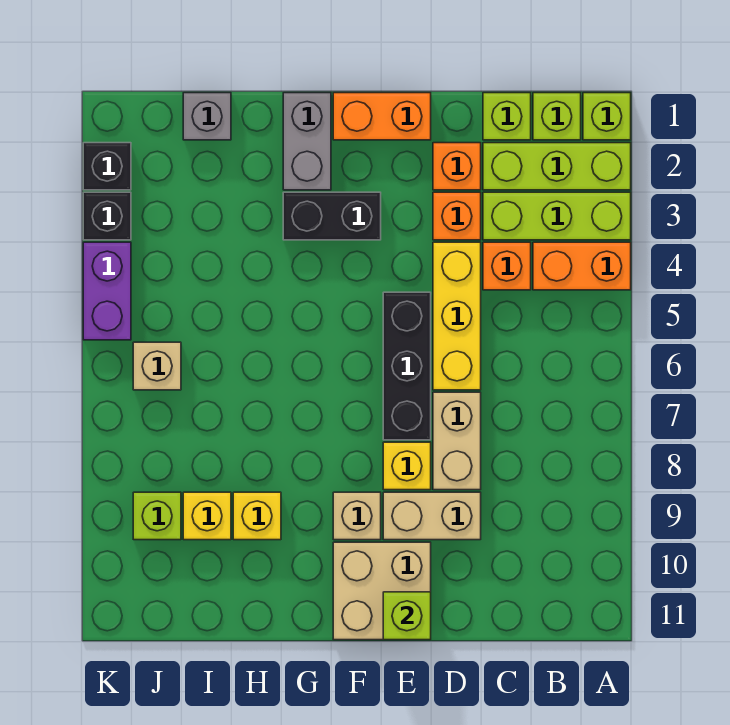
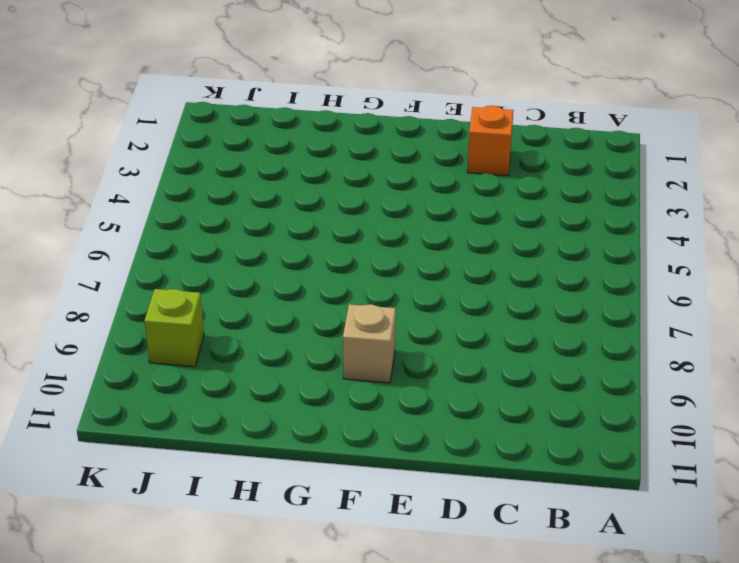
none -> lime brick A1 level 1
none -> lime brick A2:C2 level 1
none -> lime brick A3:C3 level 1

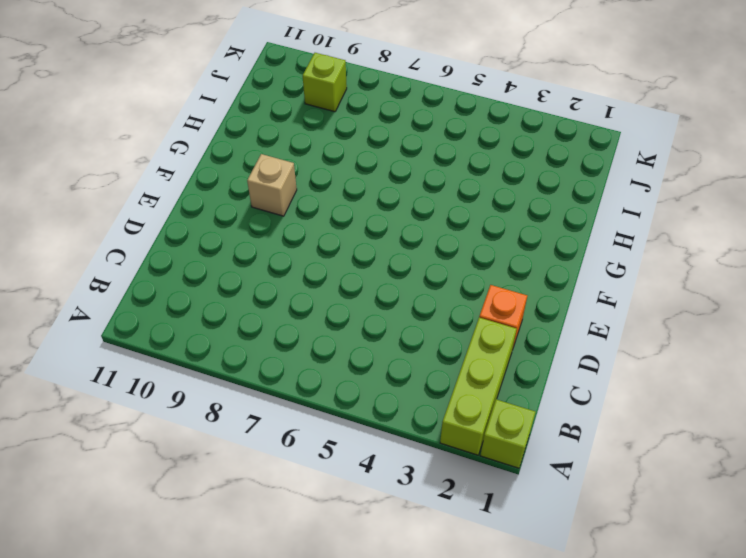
none -> lime brick A3:C3 level 1
none -> orange brick A4:B4 level 1
none -> lime brick B1 level 1

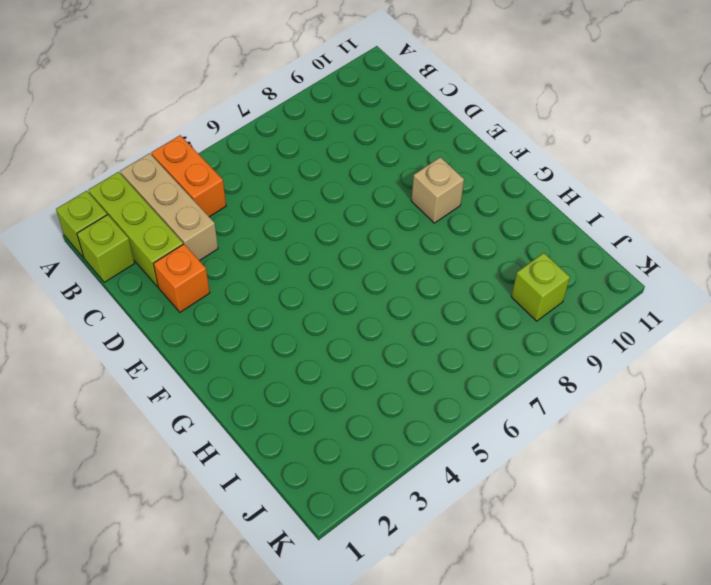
tan brick A3:C3 level 1 -> lime brick A3:C3 level 1
none -> lime brick C1 level 1
none -> orange brick C4 level 1
none -> orange brick D3 level 1

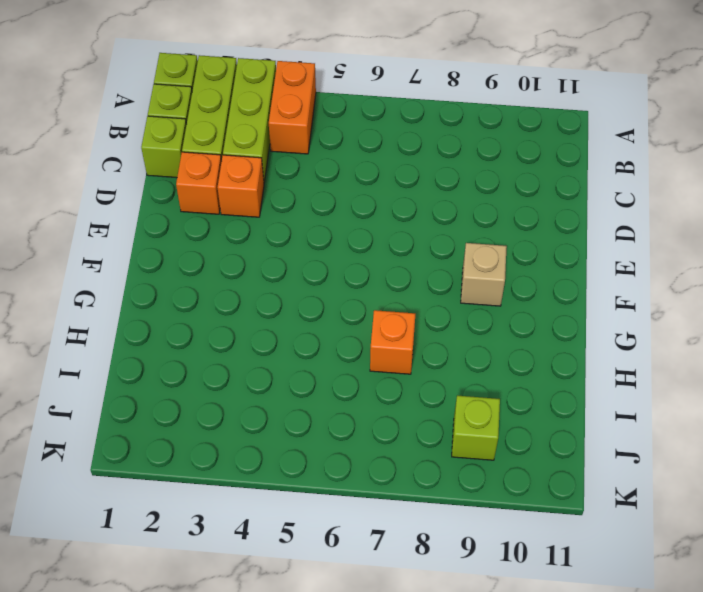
orange brick H7 level 1 -> orange brick C4 level 1
none -> yellow brick D4:D6 level 1
none -> tan brick D7:D8 level 1
none -> tan brick D9:E9 level 1

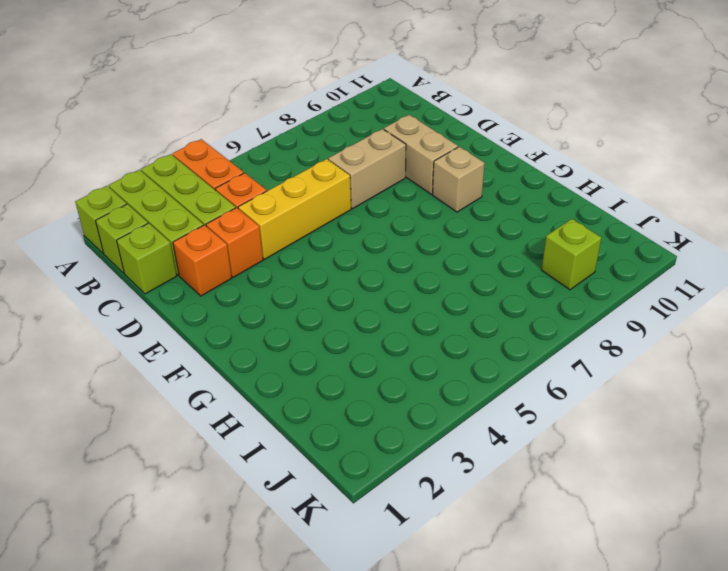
none -> orange brick E1:F1 level 1
none -> black brick E5:E7 level 1
none -> yellow brick E8 level 1

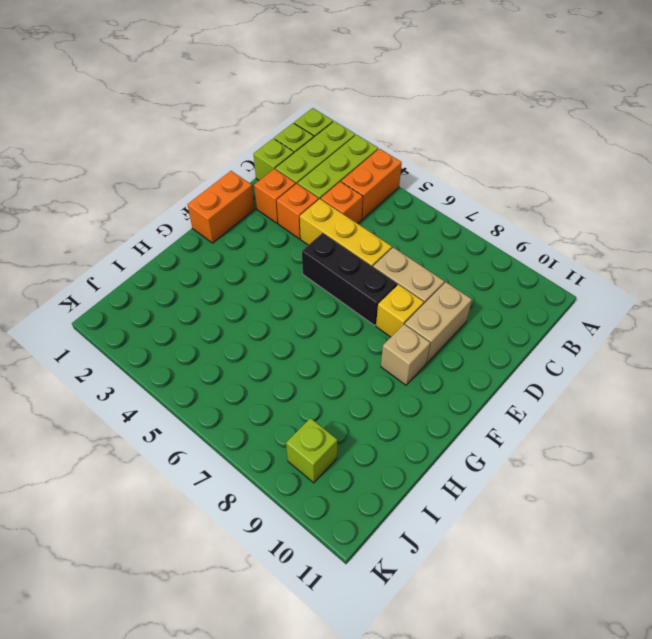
none -> tan brick E10:F11 level 1
none -> black brick F3:G3 level 1
none -> grey brick G1:G2 level 1

